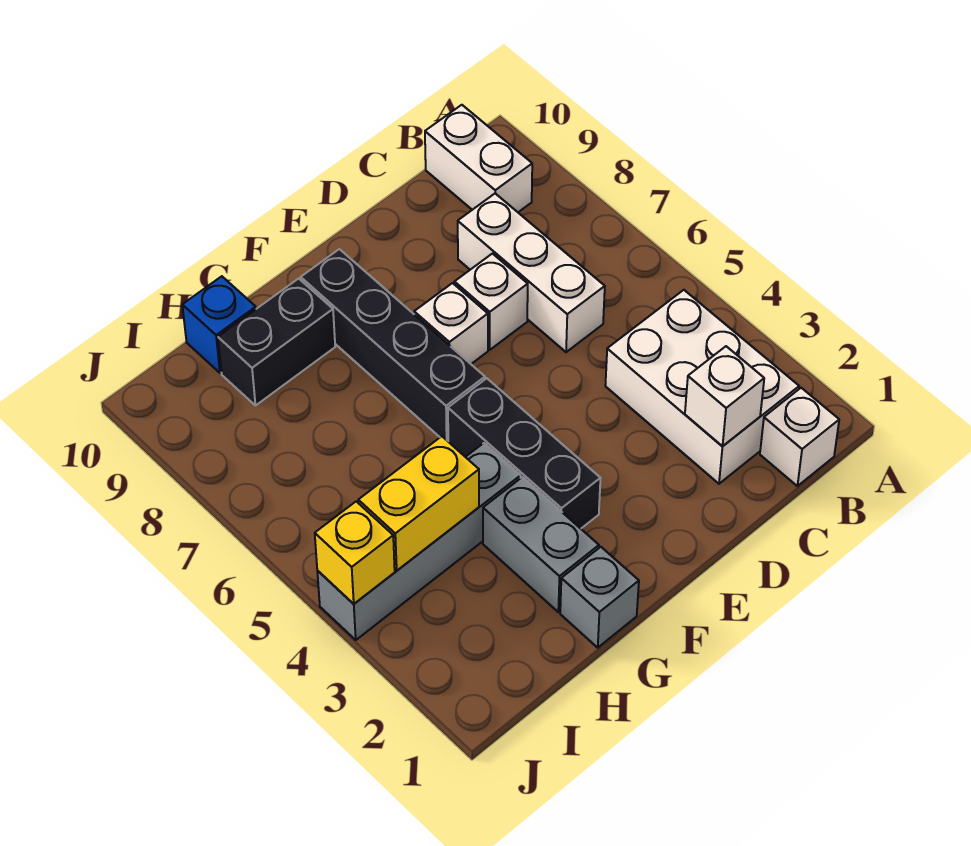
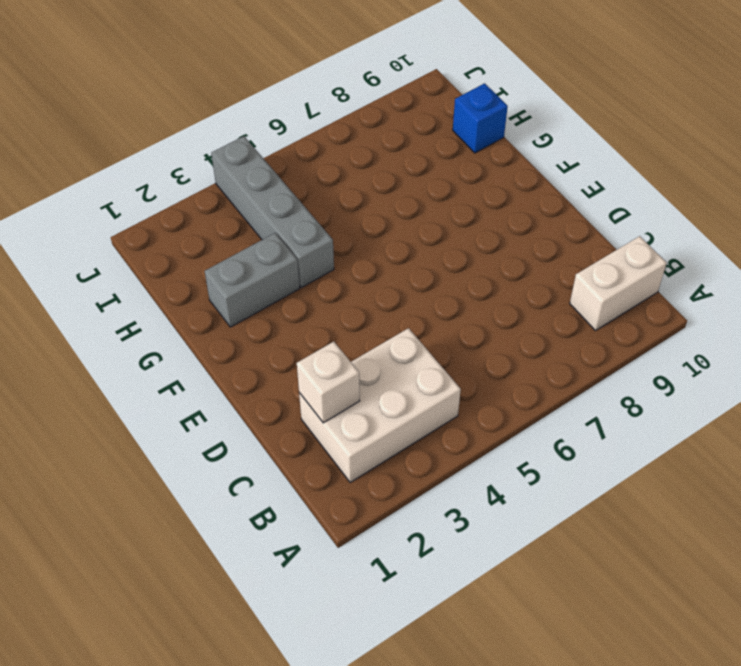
none -> white brick B1 level 1
none -> white brick C6:C8 level 1
none -> white brick D7 level 1

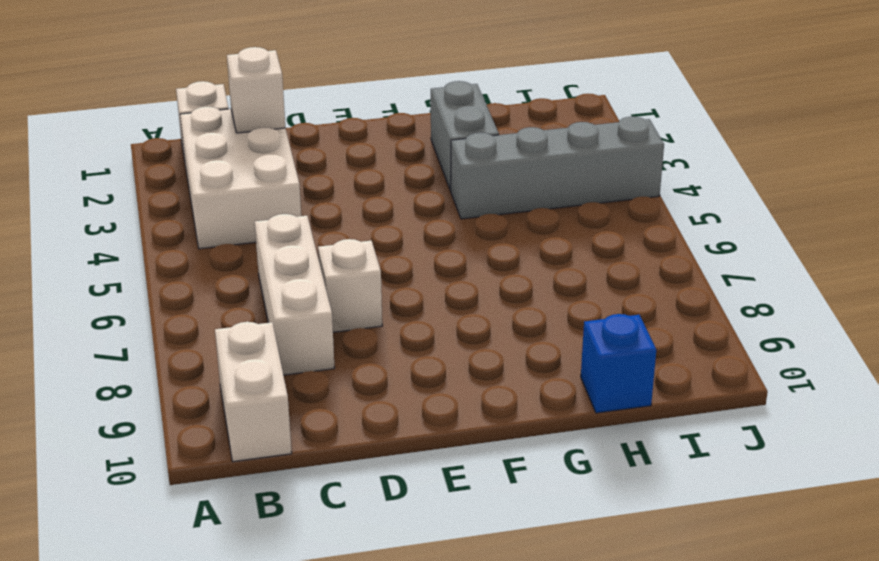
none -> white brick E7 level 1
none -> black brick F3:F5 level 1
none -> black brick F6:F9 level 1

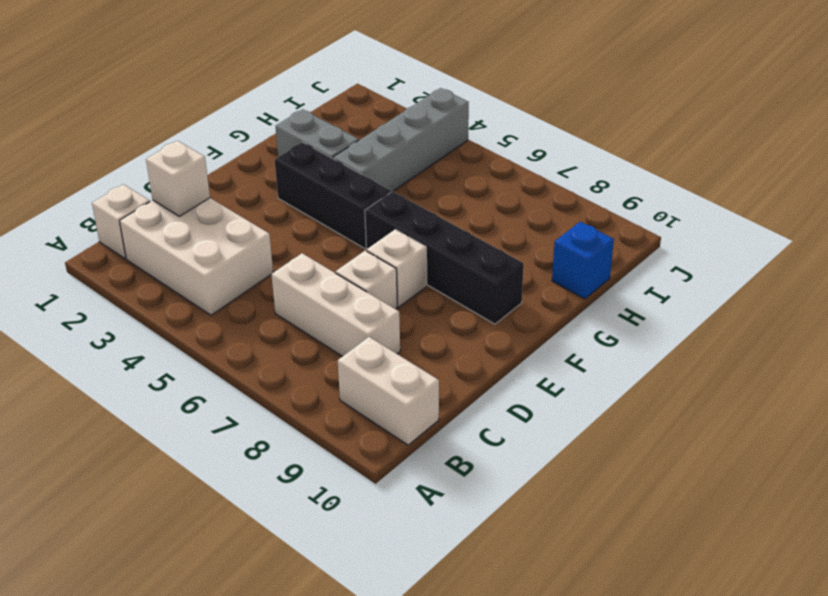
none -> grey brick G1 level 1
none -> black brick G9:H9 level 1
none -> yellow brick H4:I4 level 2

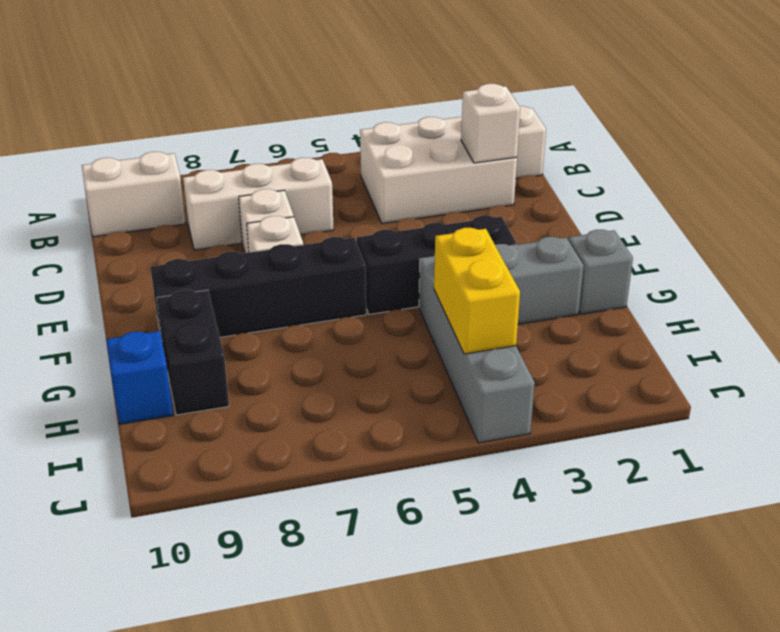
none -> yellow brick J4 level 2

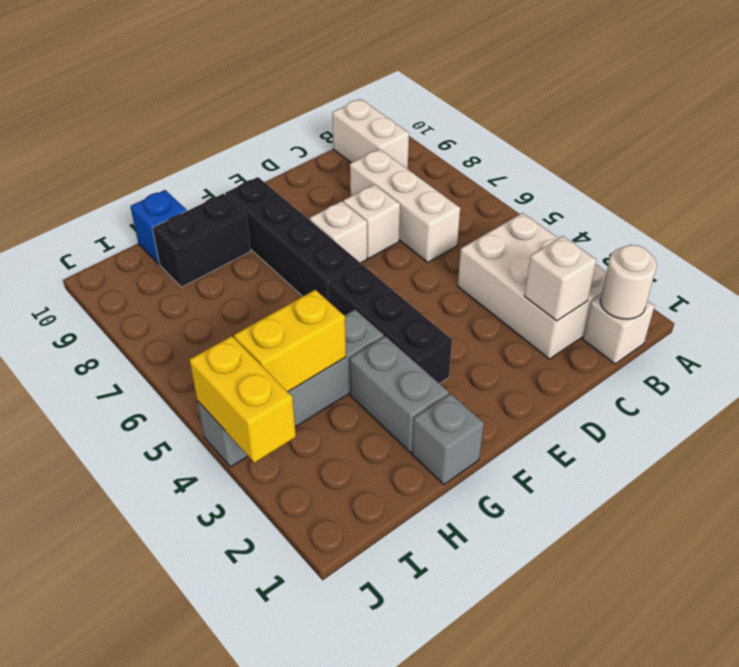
white round brick B1 level 2 -> none
yellow brick J3:J4 level 2 -> yellow brick J4 level 2

